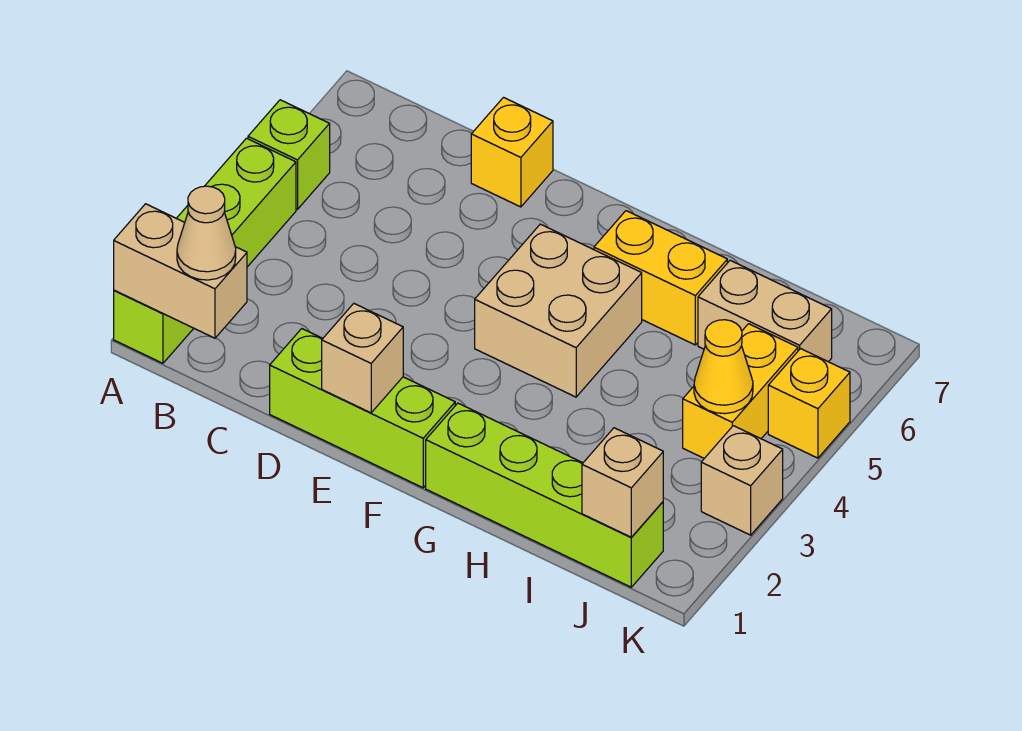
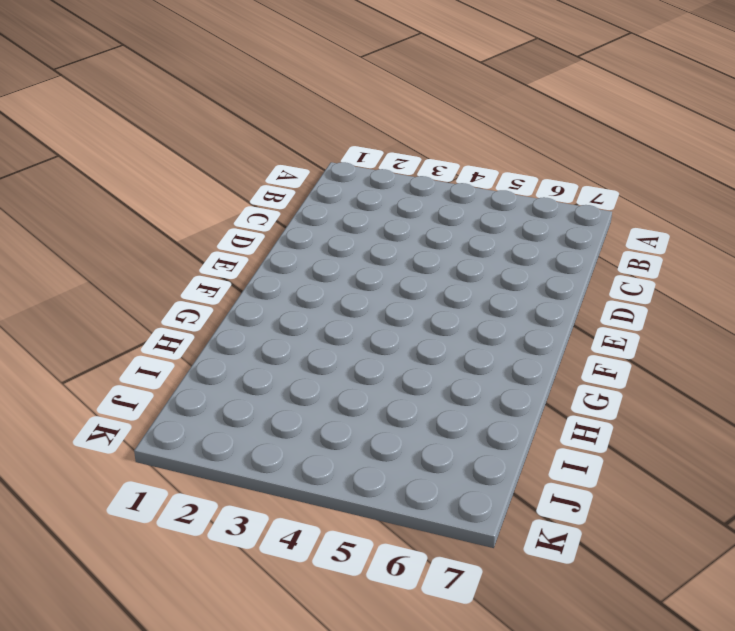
none -> lime brick A1:A4 level 1
none -> lime brick A5 level 1
none -> lime brick D1:F1 level 1

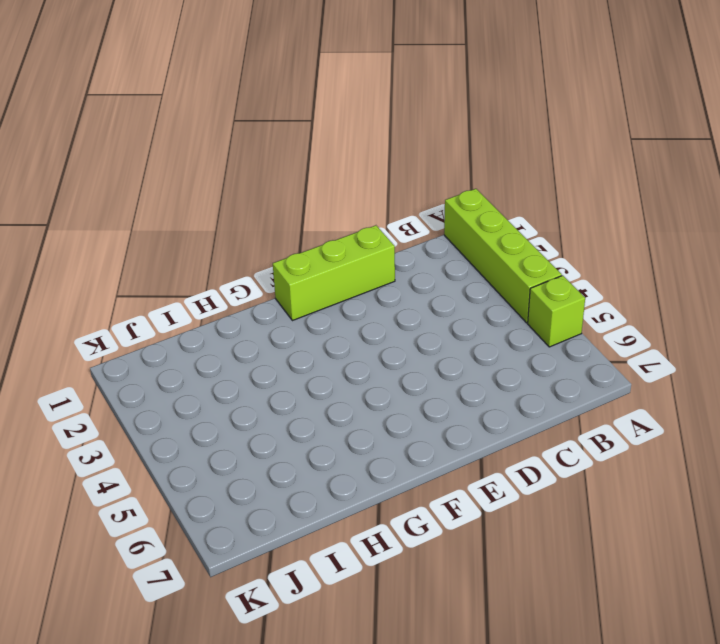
none -> yellow brick D7 level 1
none -> tan brick F4:G5 level 1
none -> lime brick G1:J1 level 1

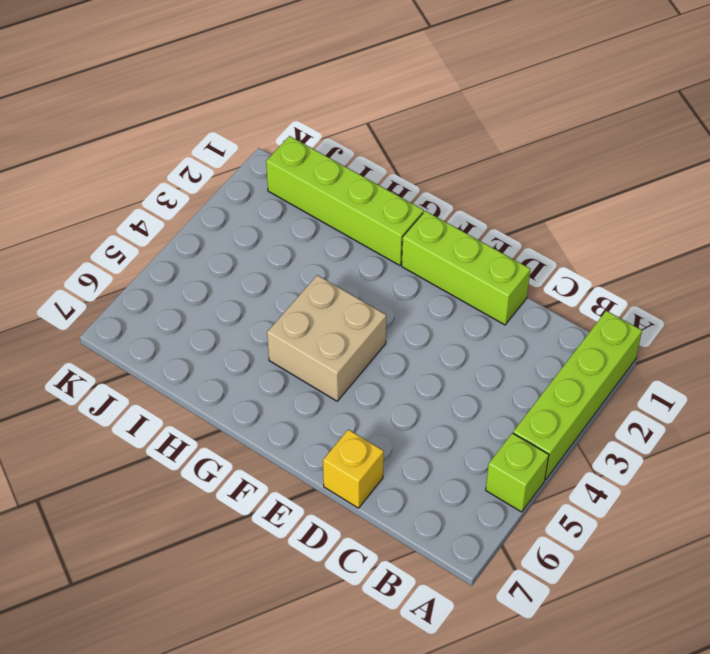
none -> yellow brick G6:H6 level 1
none -> tan brick I6:J6 level 1
none -> yellow brick J4:J5 level 1

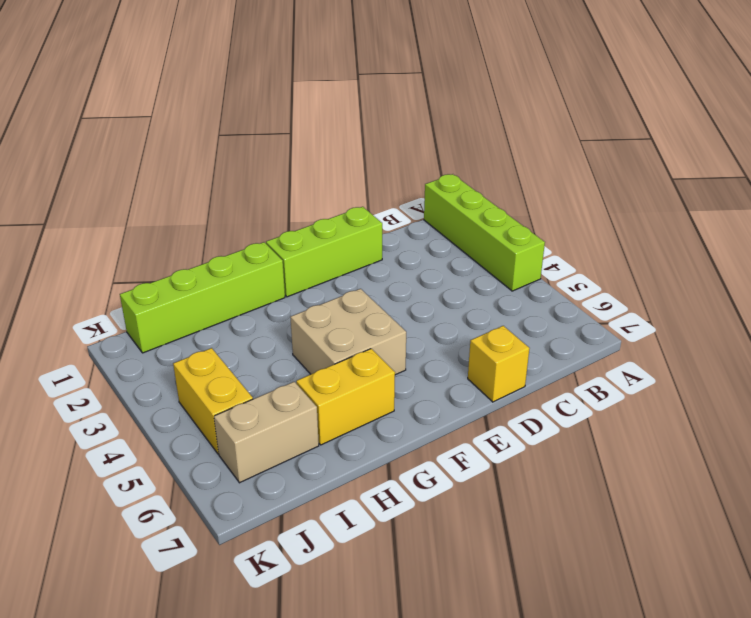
none -> lime brick A5 level 1
none -> tan brick K3 level 1
none -> yellow brick K5 level 1

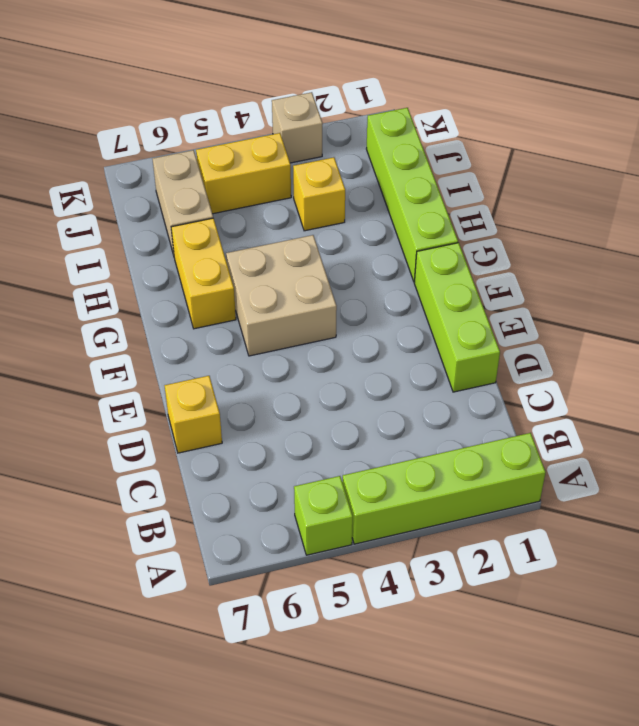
yellow brick I3 level 1 -> yellow brick K5 level 1
none -> tan brick A1:B1 level 2
none -> tan brick E1 level 2
none -> tan brick J1 level 2

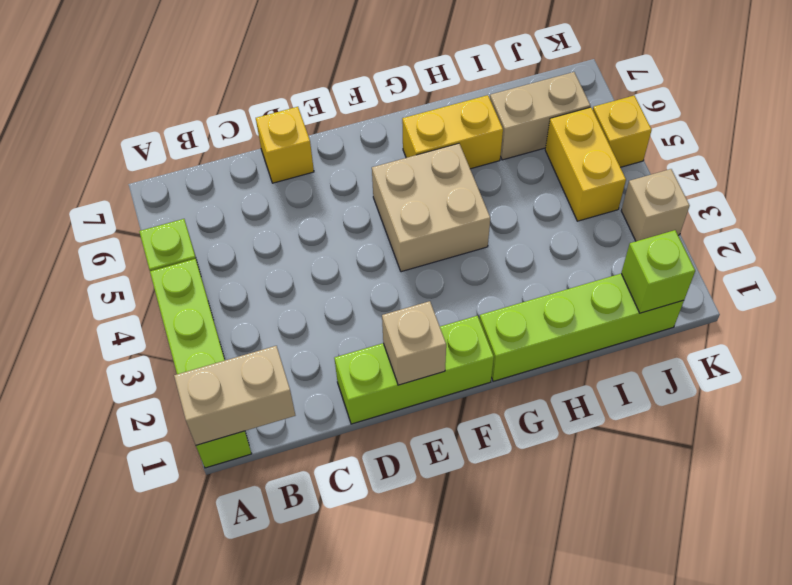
lime brick J1 level 2 -> tan brick J1 level 2
none -> yellow cone J4 level 2
none -> tan cone B1 level 3

